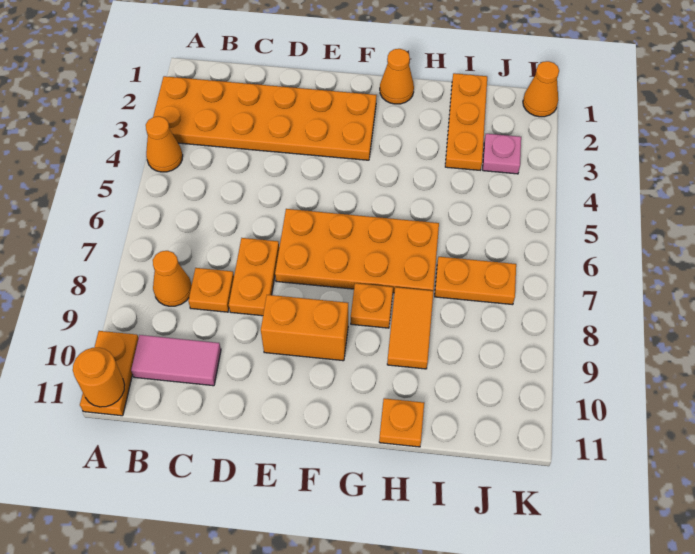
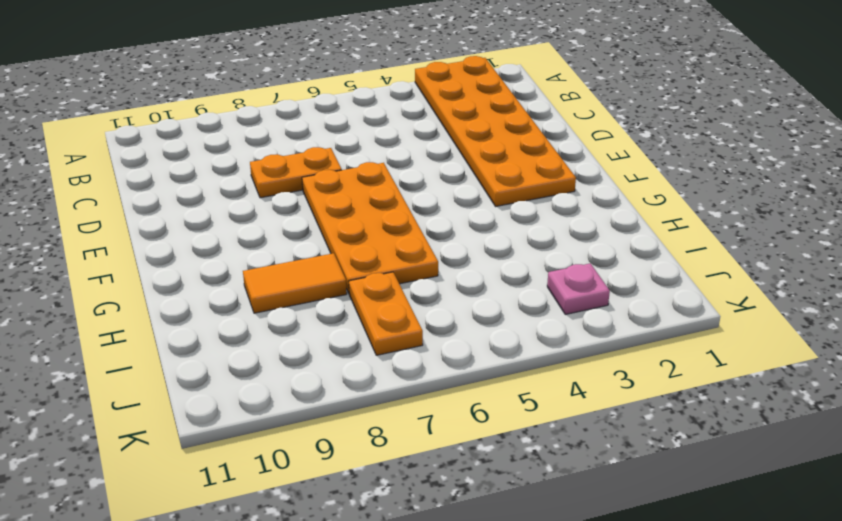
none -> orange cone A4 level 1
none -> orange plate A10:A11 level 1
none -> orange cone B8 level 1

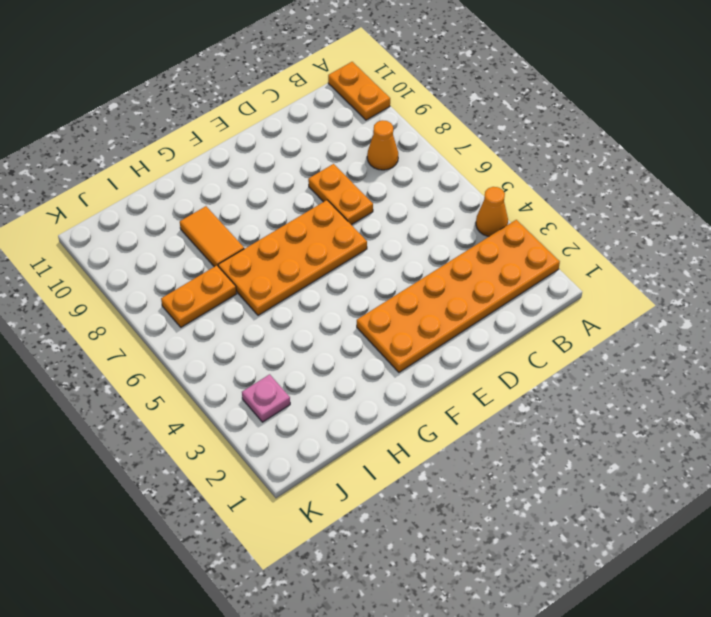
none -> pink tile B10:C10 level 1
none -> orange plate C8 level 1
none -> orange brick E9:F9 level 1

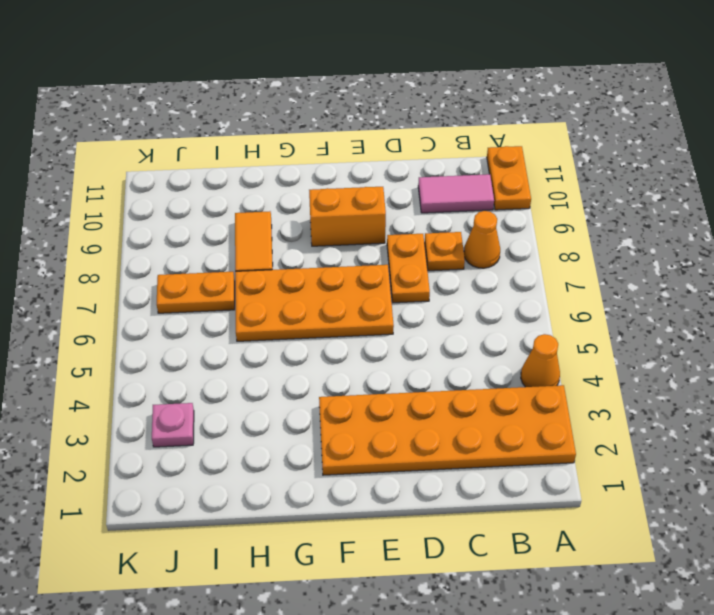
none -> orange cone G1 level 1
none -> orange plate G8 level 1
none -> orange plate H11 level 1

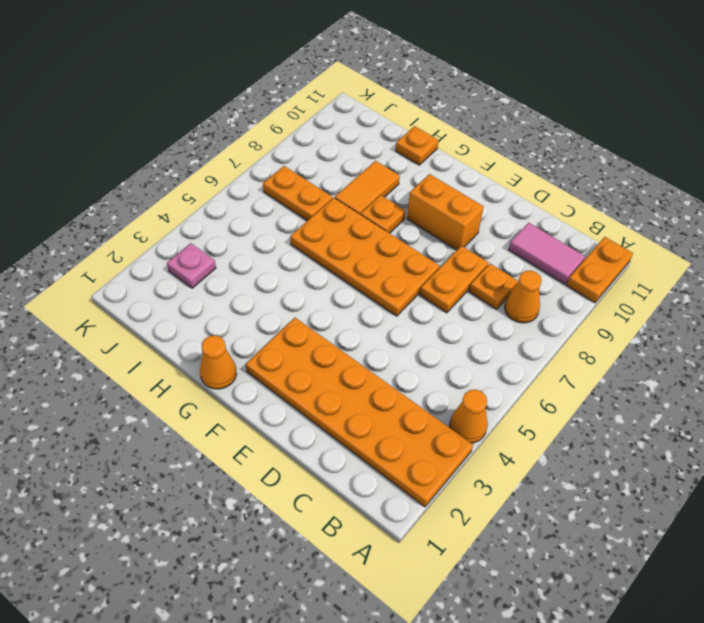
none -> orange plate I1:I3 level 1
none -> orange cone K1 level 1
none -> orange round brick A11 level 2

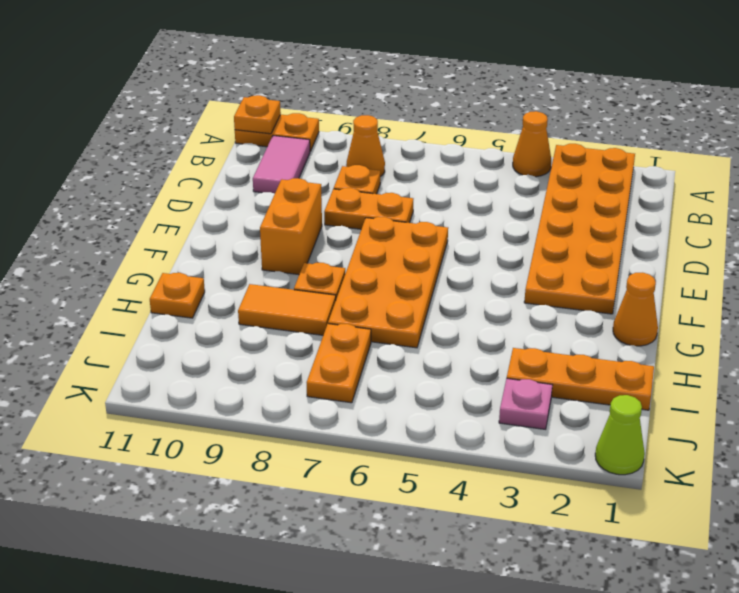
orange plate A11 level 2 -> orange round brick A11 level 2
lime cone K1 level 1 -> orange cone K1 level 1

